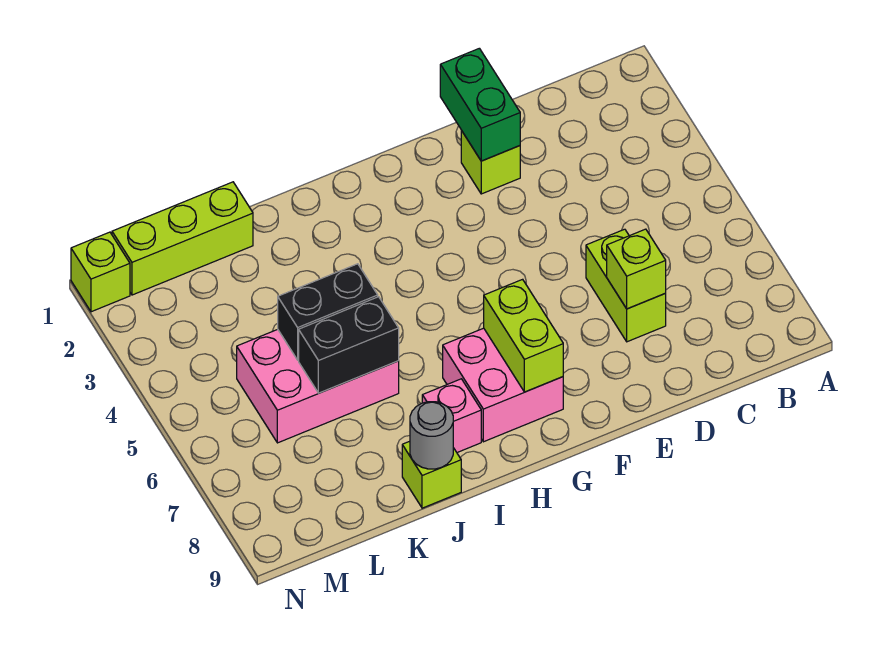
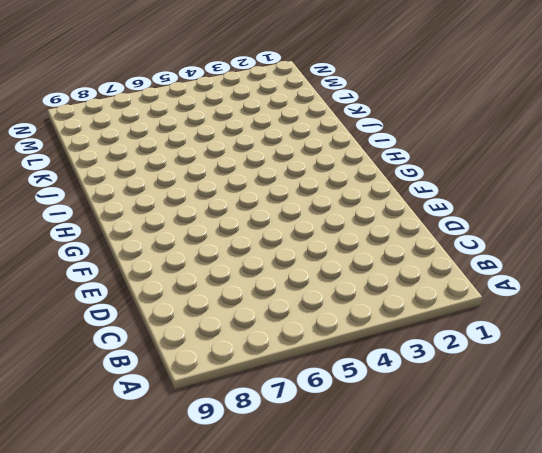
none -> lime brick D6:D7 level 1
none -> lime brick E2 level 1
none -> pink brick G7:H8 level 1

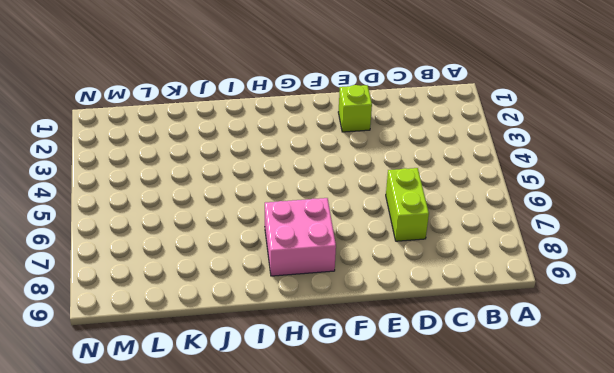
none -> pink brick I8 level 1
none -> pink brick J5:L6 level 1
none -> lime brick J9 level 1

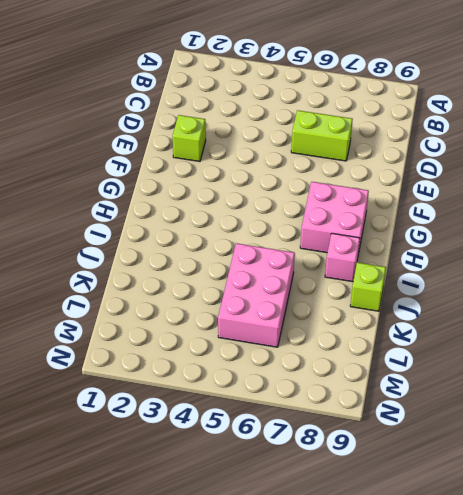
none -> lime brick K1:M1 level 1
none -> lime brick N1 level 1
none -> lime brick D7 level 2

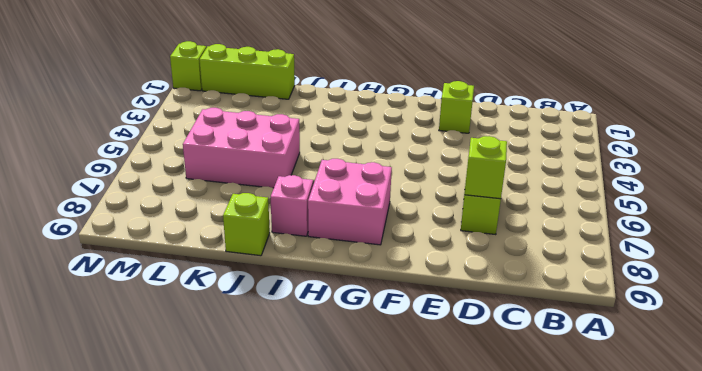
none -> green brick E1:E2 level 2
none -> lime brick G7:G8 level 2
none -> black brick J5:K5 level 2

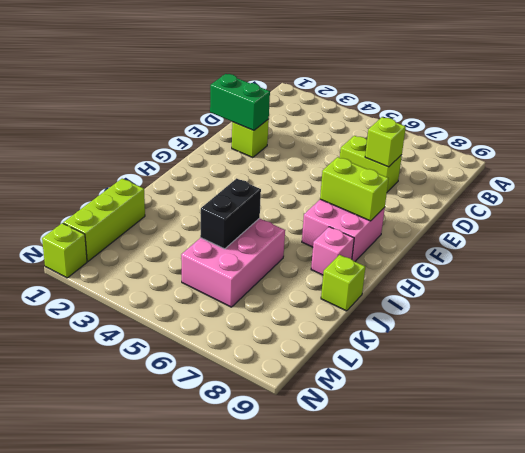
none -> black brick J6:K6 level 2
none -> grey round brick J9 level 2

